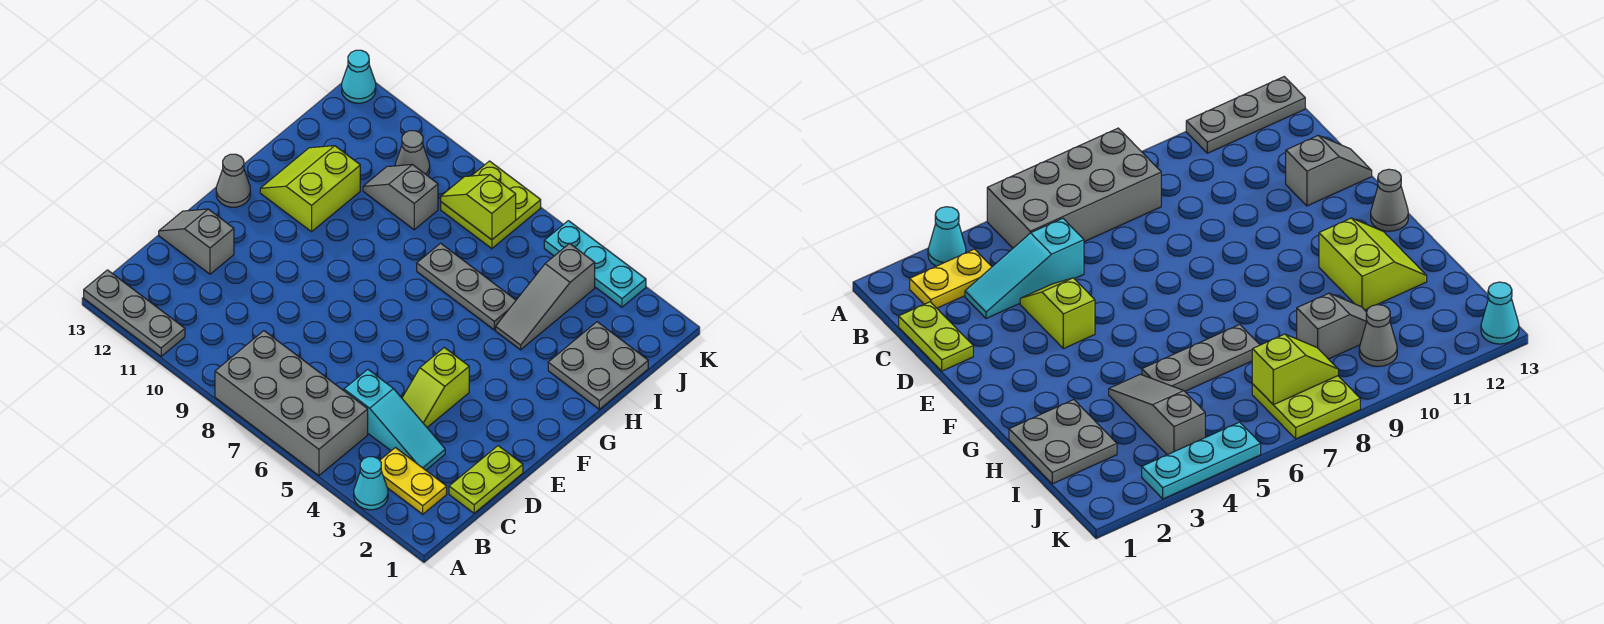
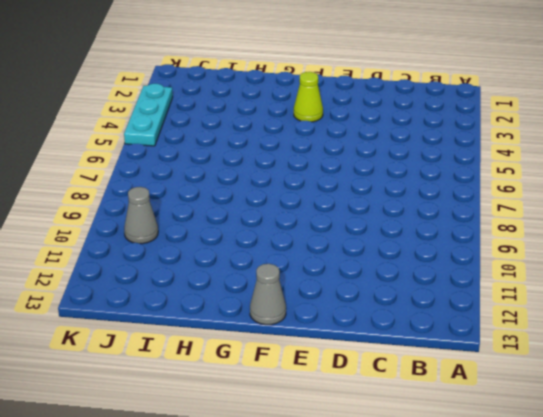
lime cone F3 level 1 -> none
none -> cyan cone A3 level 1
none -> grey brick A5:B8 level 1
none -> grey plate A11:A13 level 1

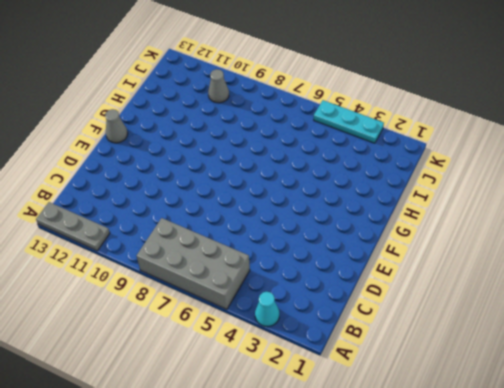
none -> yellow plate B2:B3 level 1
none -> lime plate C1:D1 level 1
none -> cyan slope C3:C5 level 1 top 5

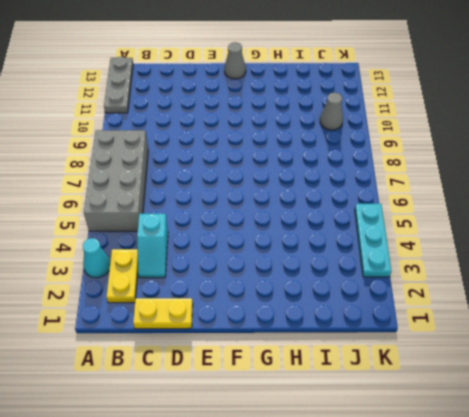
yellow plate C1:D1 level 1 -> lime plate C1:D1 level 1
cyan slope C3:C4 level 1 top 4 -> cyan slope C3:C5 level 1 top 5
none -> lime slope D4:E4 level 1 top E
none -> grey slope D12:D13 level 1 top 12
none -> lime slope G11:H12 level 1 top 11

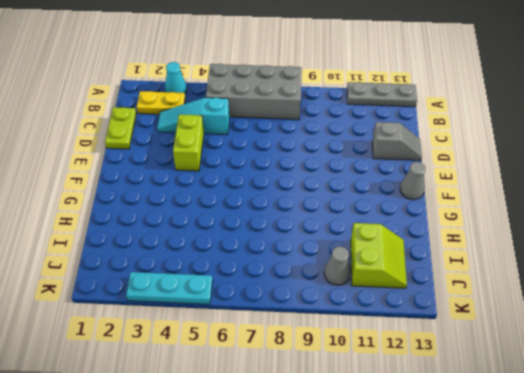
lime brick D4:E4 level 1 -> lime slope D4:E4 level 1 top E
lime slope I11:J12 level 1 top 11 -> lime slope G11:H12 level 1 top 11
none -> grey plate H1:I2 level 1
none -> grey slope H4:J4 level 1 top J
none -> grey plate H5:H7 level 1

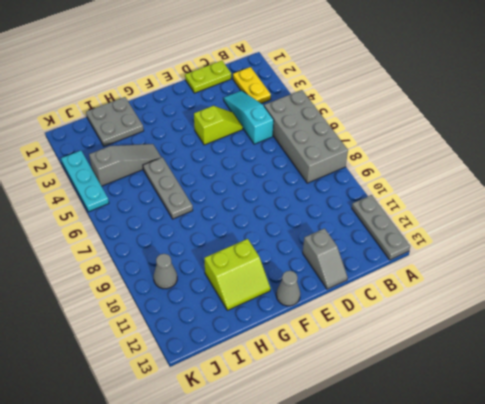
none -> cyan cone A3 level 1
none -> grey slope I9:I10 level 1 top 9
none -> lime plate J7:K8 level 1

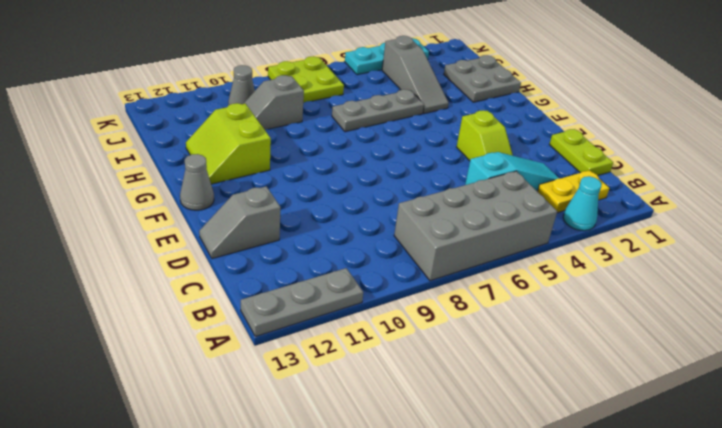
none -> cyan cone K13 level 1
none -> lime slope J7:J8 level 2 top 7

